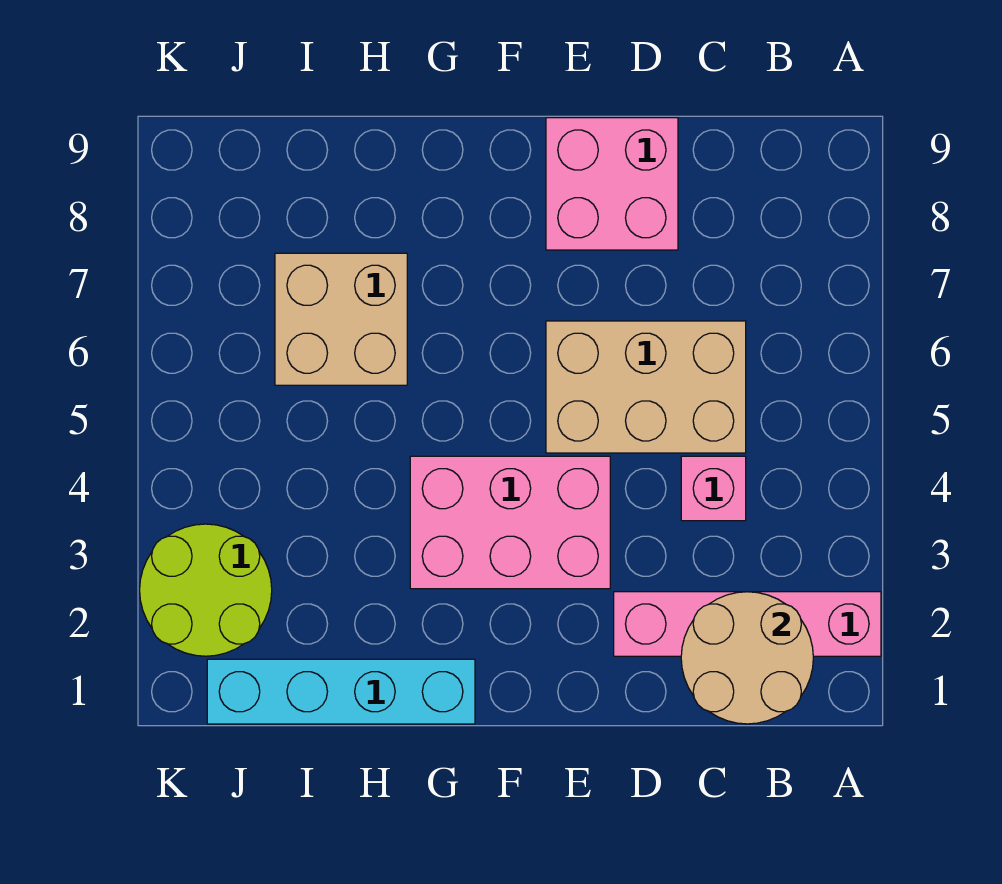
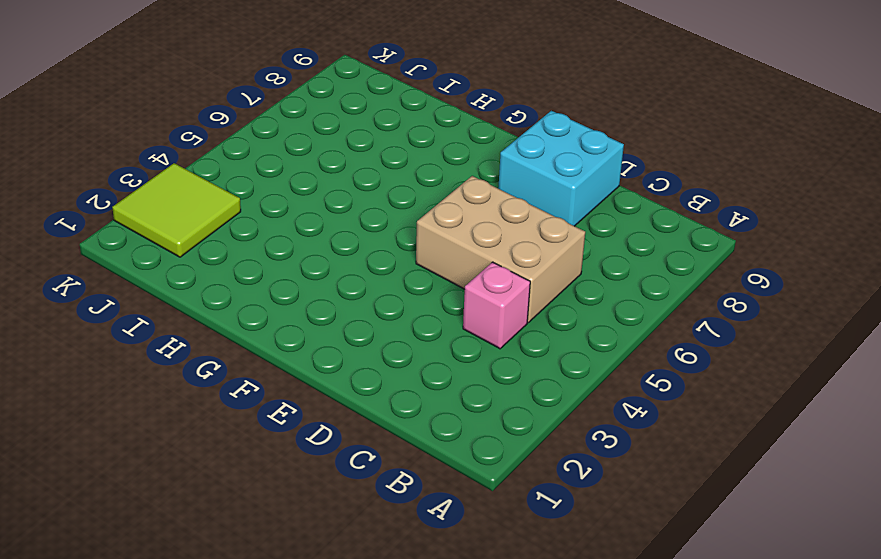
cyan brick D8:E9 level 1 -> pink brick D8:E9 level 1
lime tile J2:K3 level 1 -> lime round brick J2:K3 level 1
none -> pink brick A2:D2 level 1
none -> pink brick E3:G4 level 1

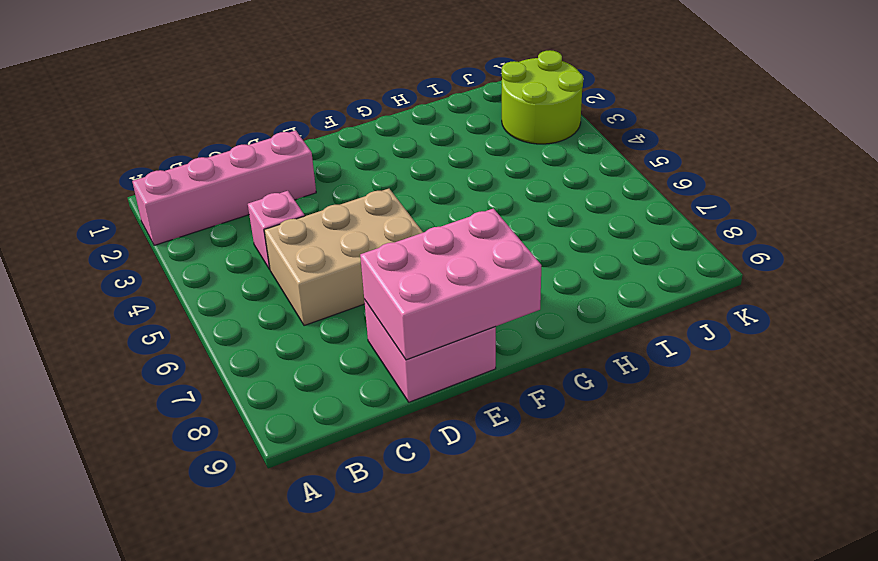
pink brick D8:F9 level 2 -> pink brick E3:G4 level 1
none -> cyan brick G1:J1 level 1
none -> tan brick H6:I7 level 1

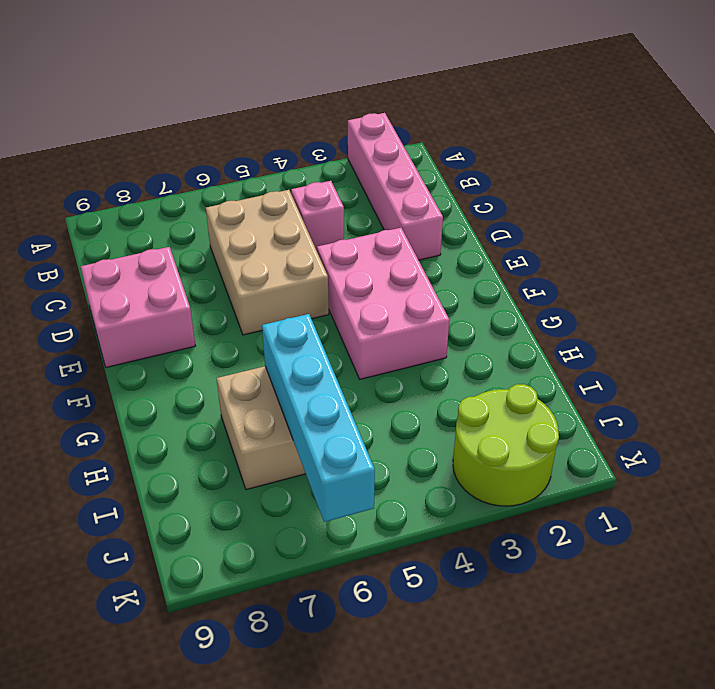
cyan brick H6:K6 level 2 -> cyan brick G1:J1 level 1
none -> tan round brick B1:C2 level 2

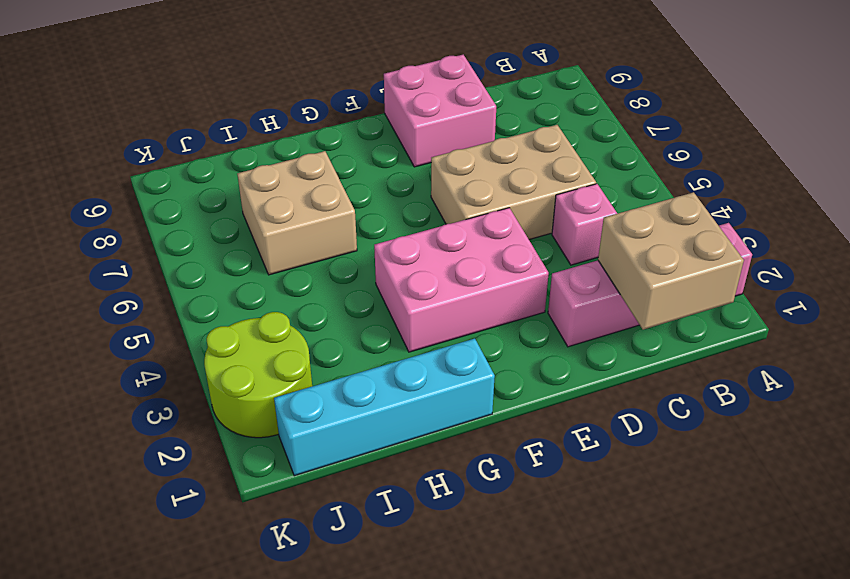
tan brick B1:C2 level 2 -> tan round brick B1:C2 level 2

